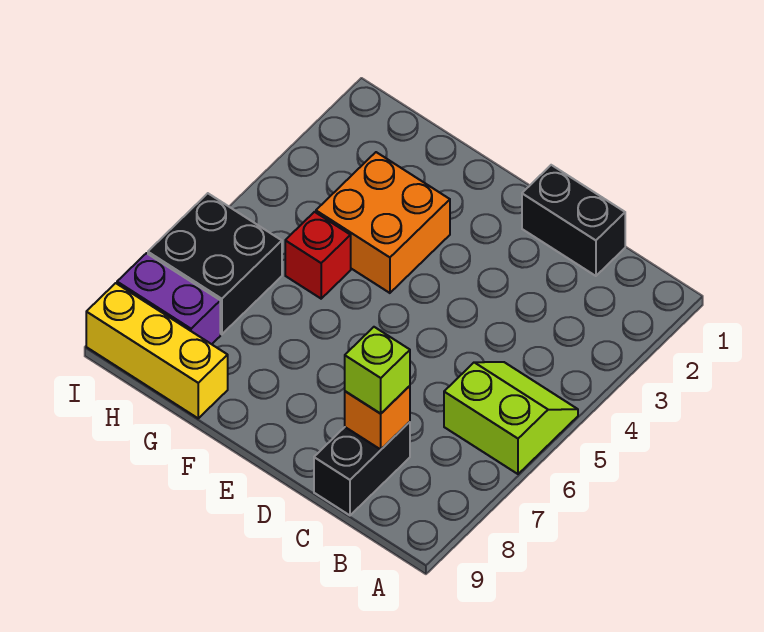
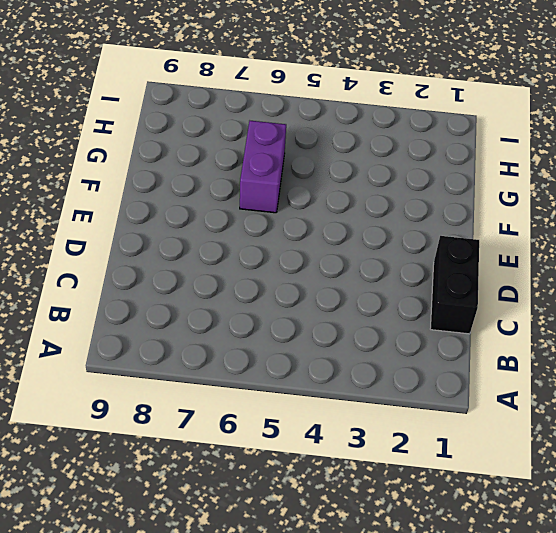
purple brick F6:G6 level 1 -> purple brick H8:I8 level 1
none -> lime slope A5:B6 level 1 top 6
none -> black brick C8:C9 level 1

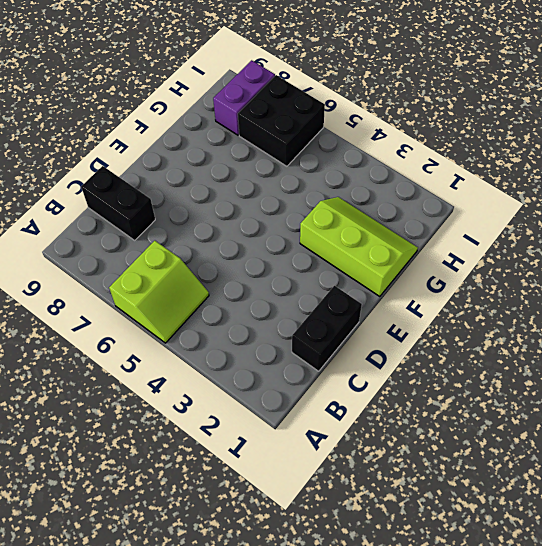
lime slope F1:G3 level 1 top F -> orange brick F3:G4 level 1
none -> red brick G5 level 1
none -> yellow brick G9:I9 level 1

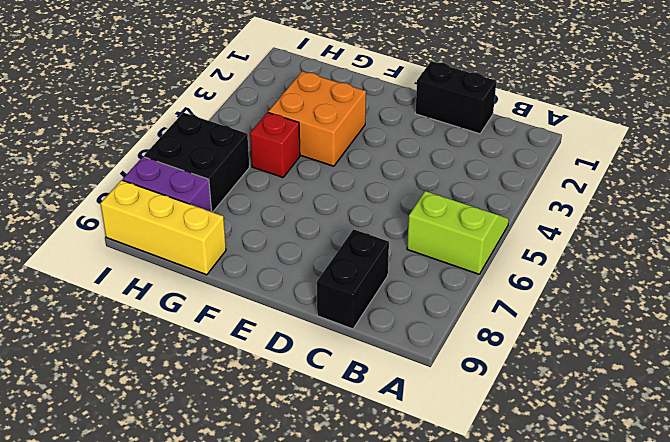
none -> orange brick C8 level 2
none -> lime brick C8 level 3

